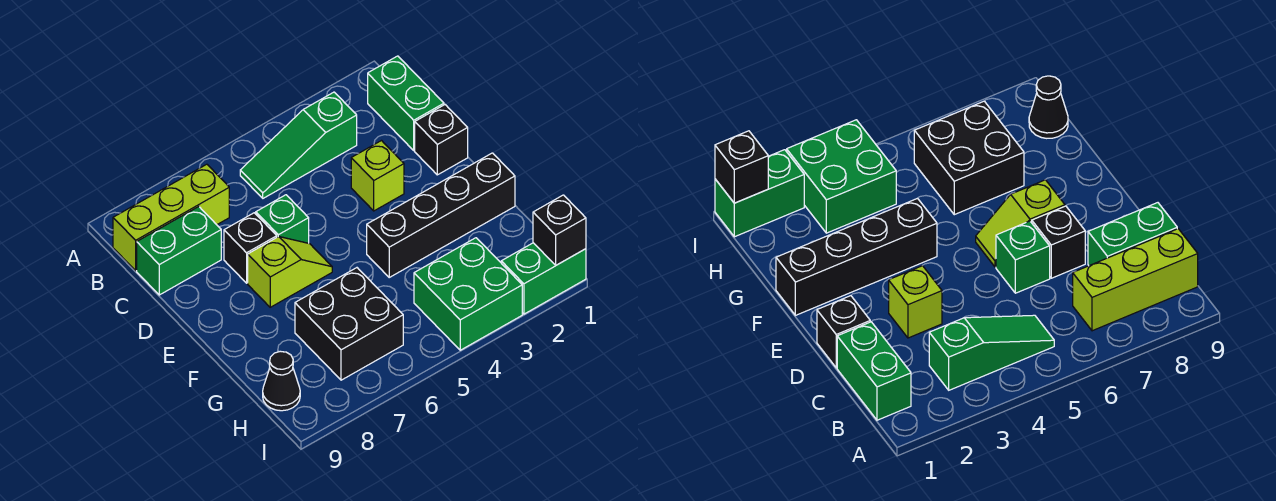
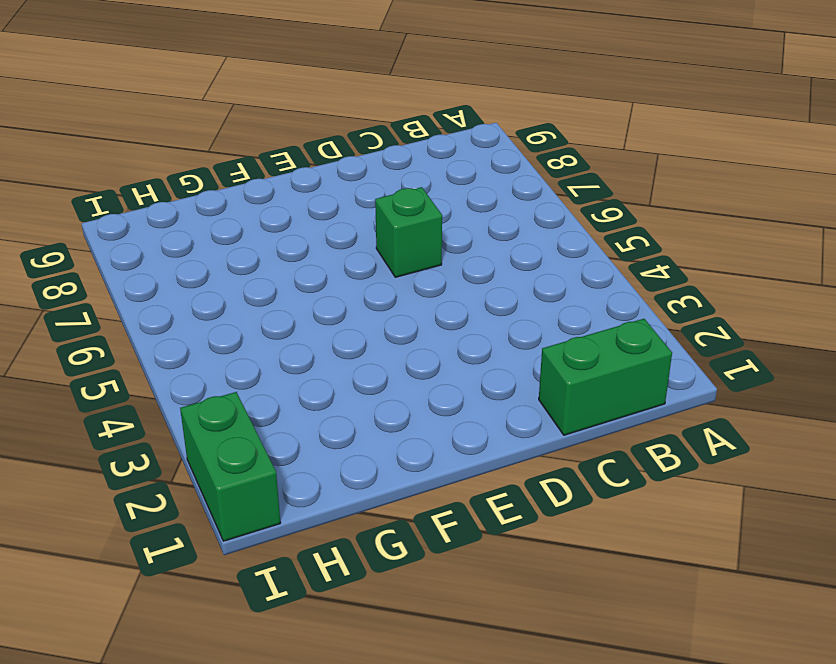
none -> green slope B3:B5 level 1 top 3
none -> lime brick B7:B9 level 1
none -> green brick C8:C9 level 1

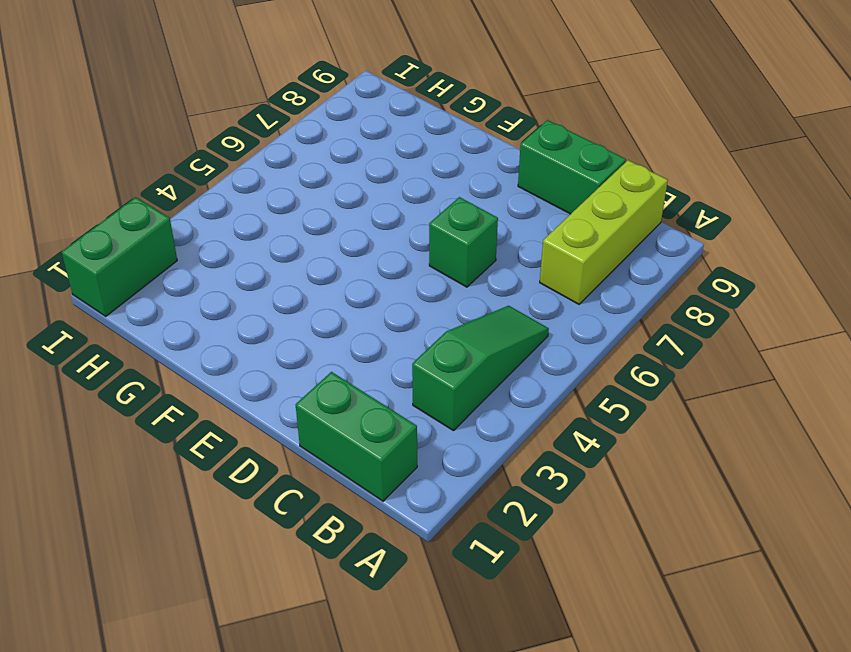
green brick C9:D9 level 1 -> green brick C8:C9 level 1
none -> black brick D1 level 1
none -> lime brick D3 level 1
none -> black brick D7 level 1

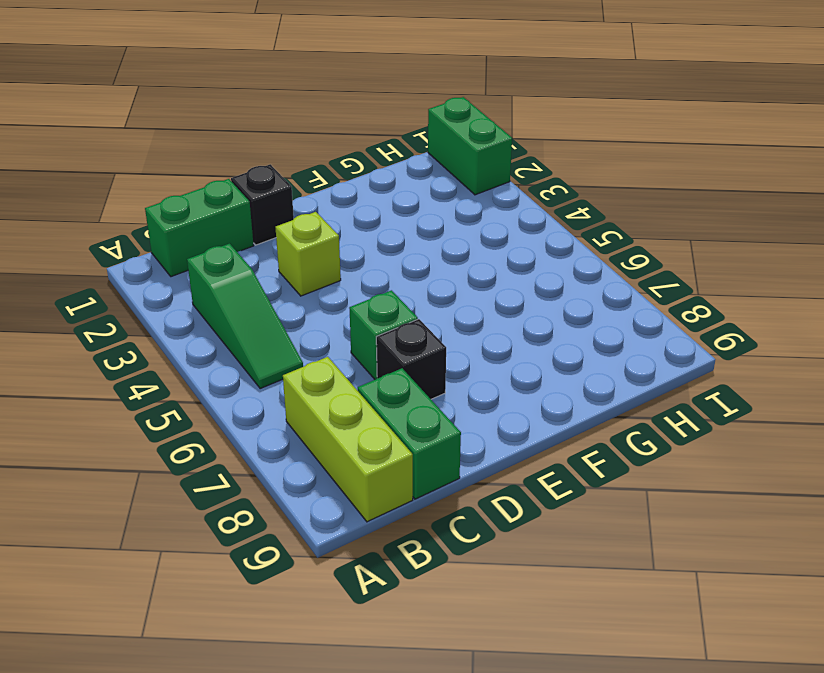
none -> lime slope E6:E7 level 1 top 7
none -> black brick F1:F4 level 1
none -> black brick G6:H7 level 1

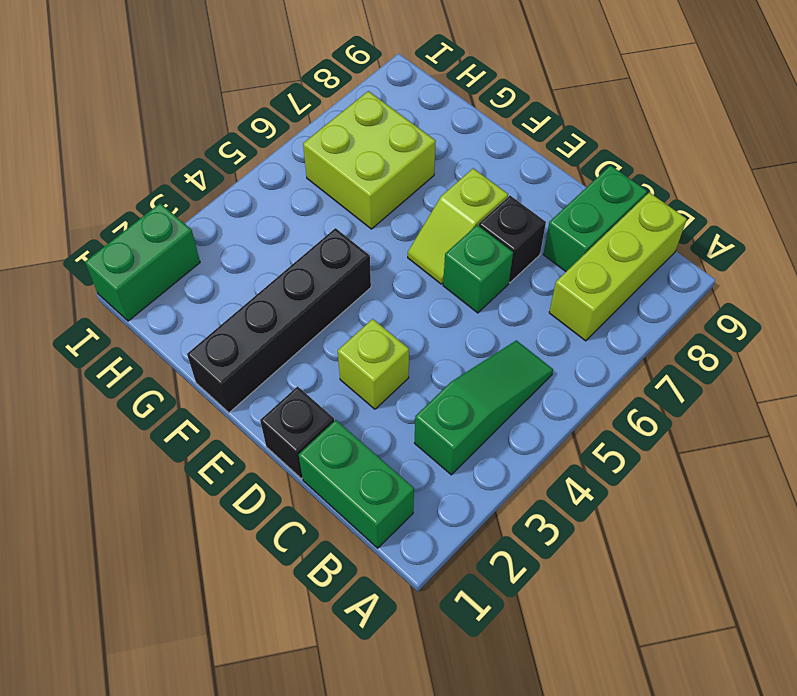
lime brick G6:H7 level 1 -> black brick G6:H7 level 1
none -> green brick H3:I4 level 1
none -> black cone H9 level 1
none -> black brick I1 level 2

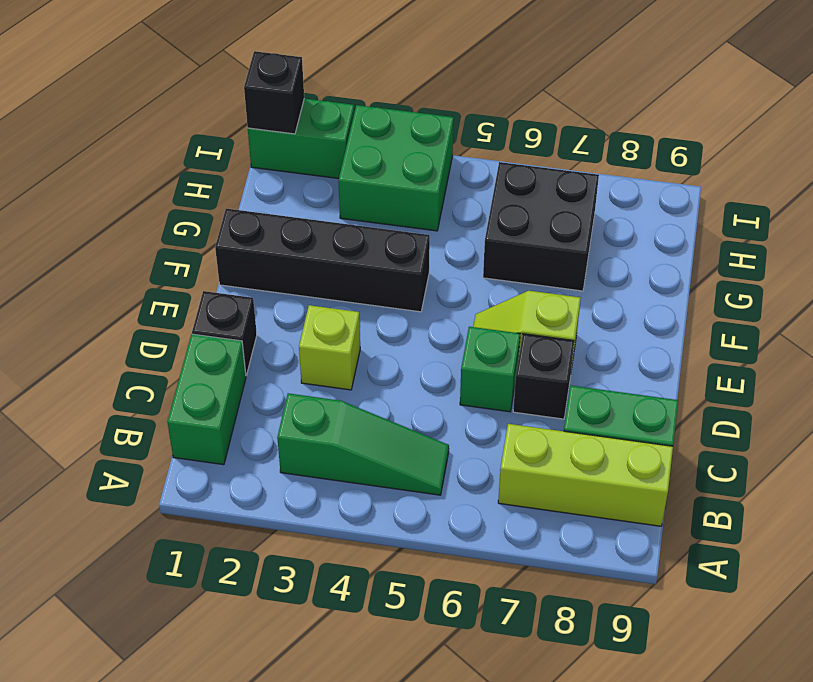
none -> black cone H9 level 1

